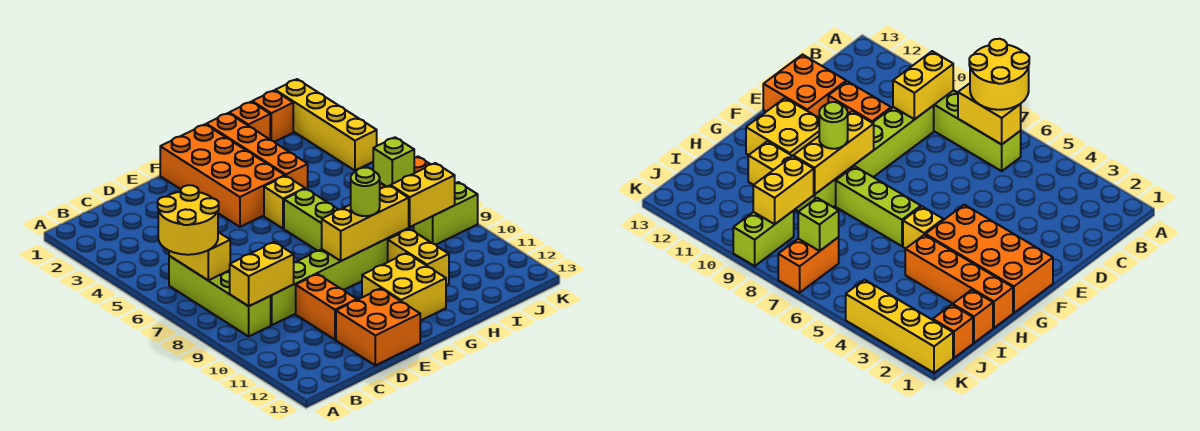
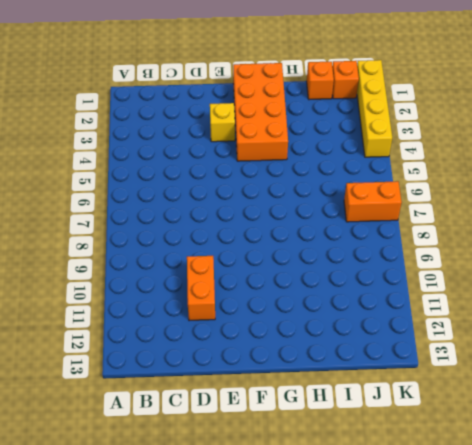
yellow brick E3 level 1 -> yellow brick G5 level 1
none -> lime brick B6:B9 level 1
none -> lime brick C9:H9 level 1
none -> orange brick D12:E13 level 1

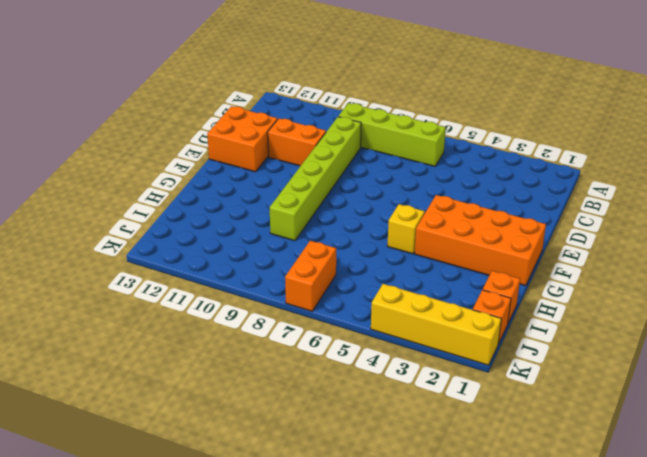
none -> yellow brick F11:G12 level 1
none -> lime brick G6:G8 level 1
none -> orange brick H1:H4 level 1

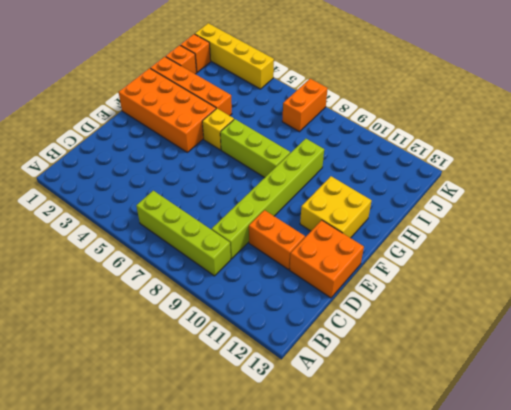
none -> yellow brick H10:H11 level 1
none -> lime brick J9:K9 level 1
none -> yellow brick B6:B7 level 2

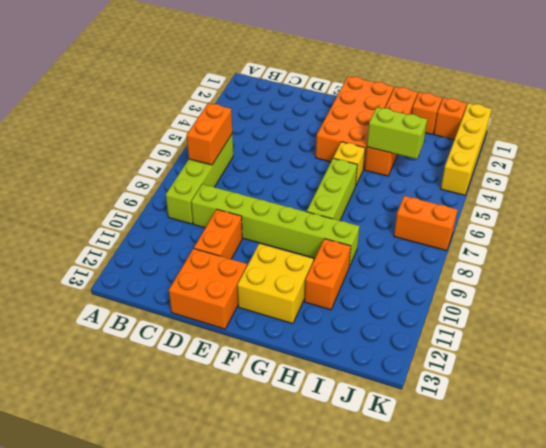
orange brick B6:B7 level 2 -> yellow brick B6:B7 level 2
lime brick H4:I4 level 2 -> lime brick J9:K9 level 1
orange brick H10:H11 level 1 -> yellow brick H10:H11 level 1
none -> yellow brick B9:C9 level 2
none -> yellow brick F9:H9 level 2
none -> yellow brick I9:J9 level 2

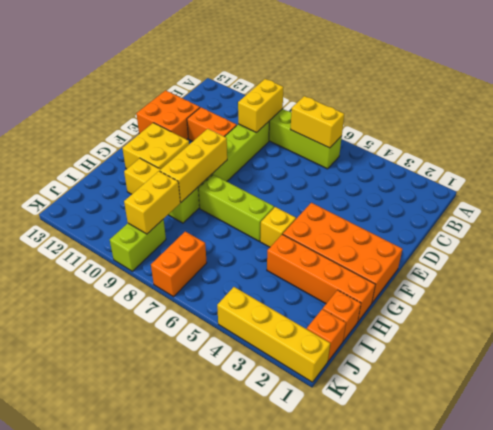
none -> lime brick J7 level 2
none -> yellow round brick A6:B7 level 3
none -> lime round brick G9 level 3

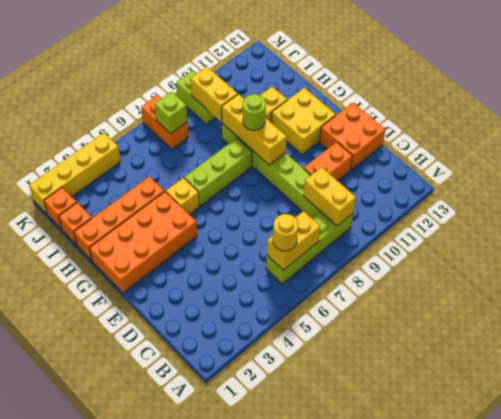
yellow round brick B6 level 3 -> yellow round brick A6:B7 level 3

